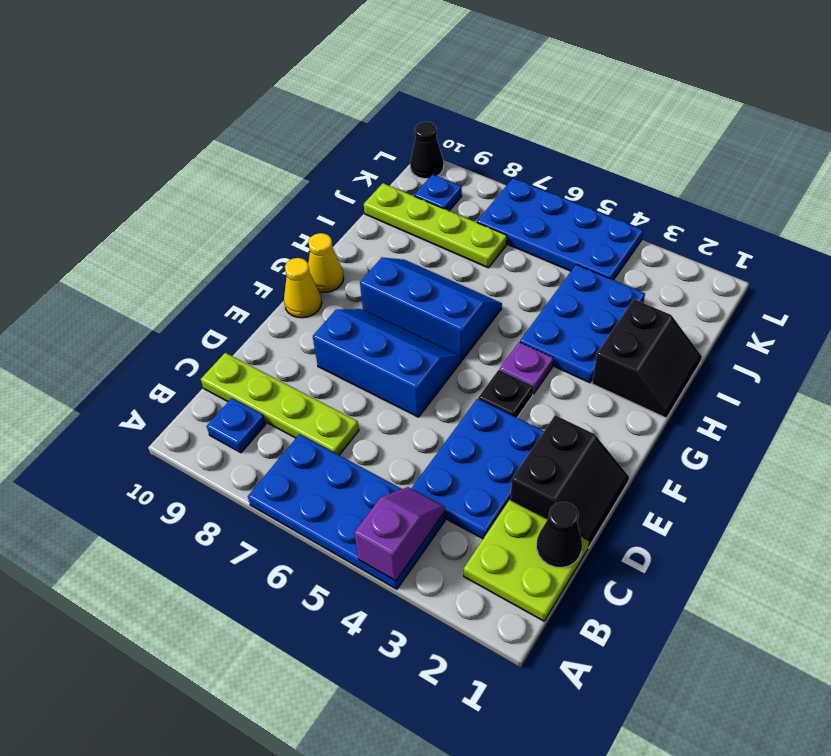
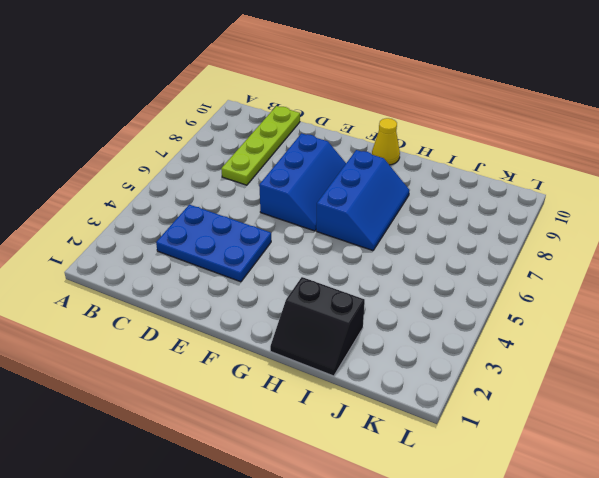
none -> blue plate A4:B7 level 1
none -> lime plate B1:C2 level 1
none -> blue plate B9 level 1

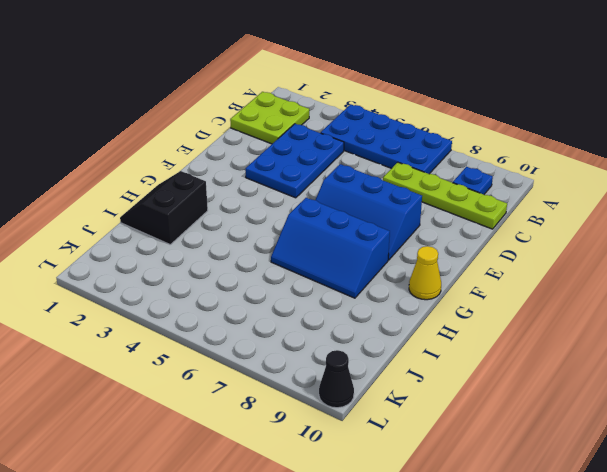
none -> black slope D1:E2 level 1 top 2
none -> black plate F4 level 1
none -> yellow cone F10 level 1

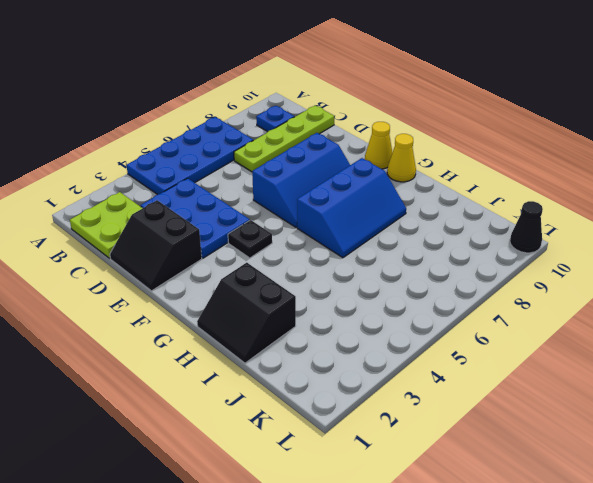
none -> purple plate G4 level 1
none -> blue plate H3:J4 level 1
none -> lime plate J7:J10 level 1

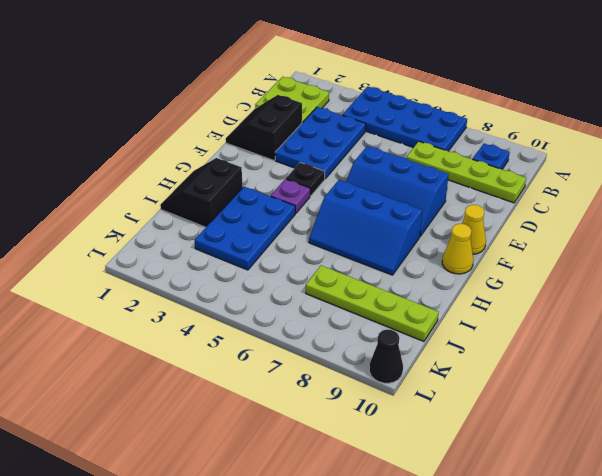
none -> blue plate K4:L7 level 1
none -> blue plate K9 level 1
none -> purple slope A4:B4 level 2 top A

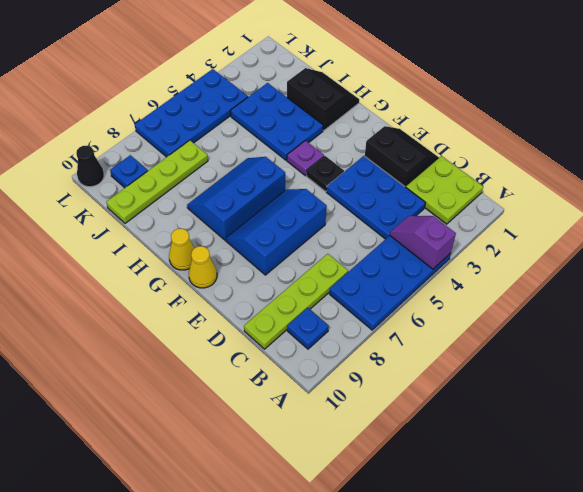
none -> black cone C1 level 2

